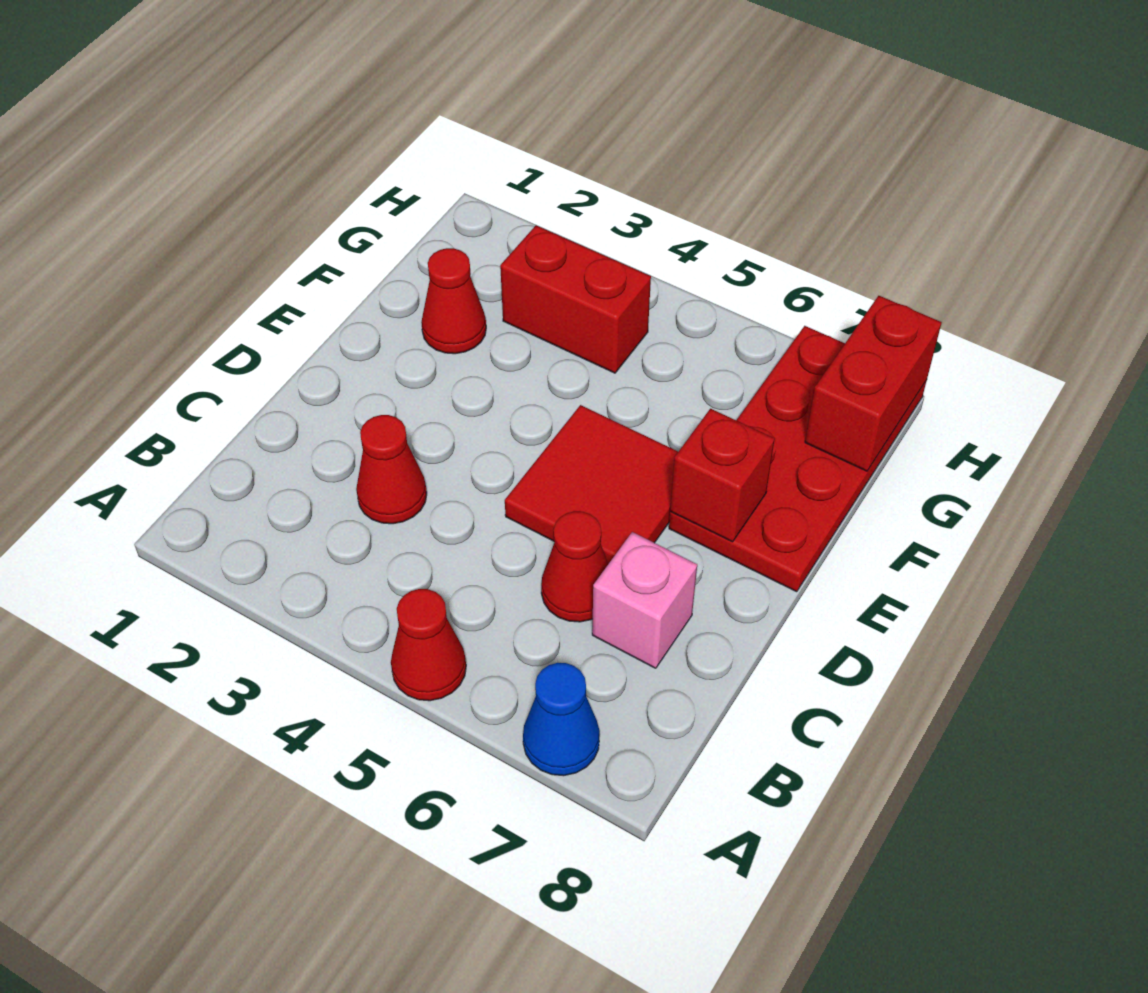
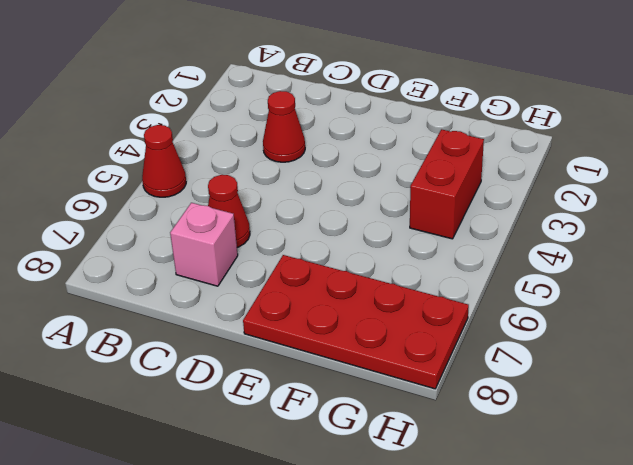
none -> blue cone A7 level 1
none -> red tile D5:E6 level 1

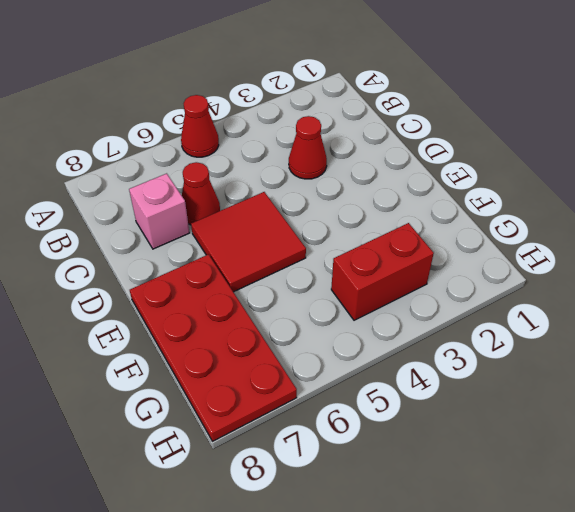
none -> blue cone A7 level 1
none -> red cone F2 level 1

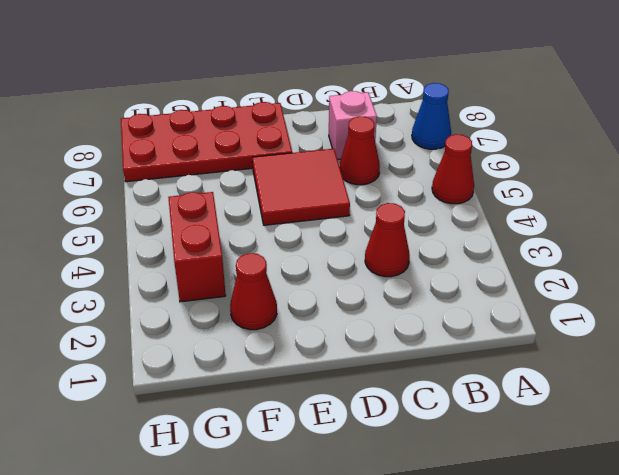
none -> red brick E7 level 2
none -> red brick G8:H8 level 2

